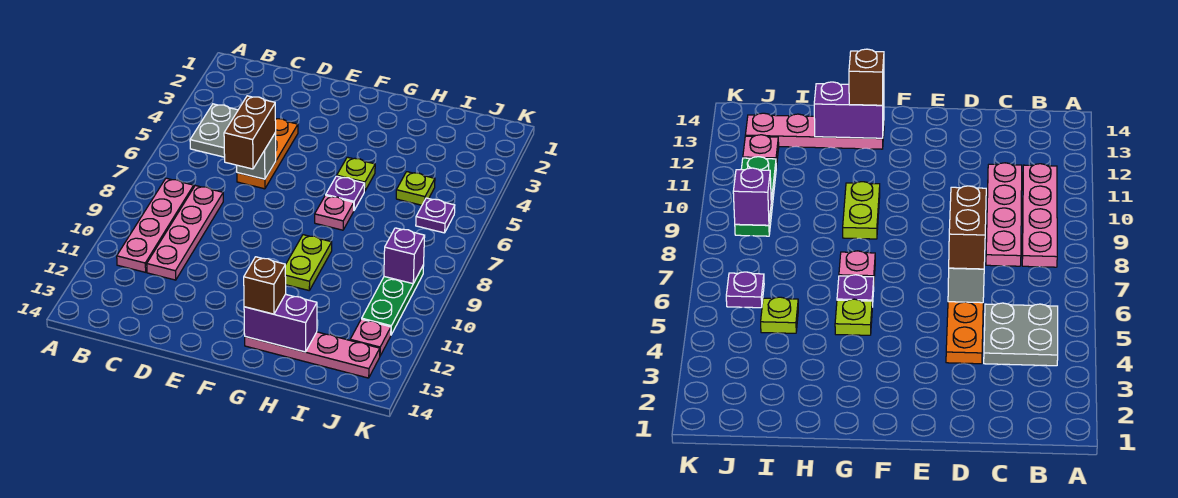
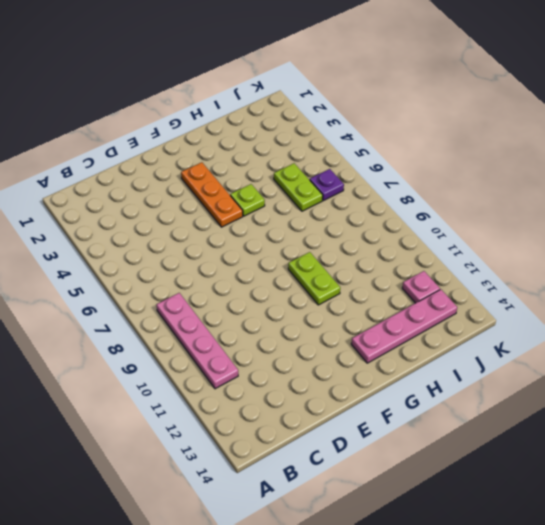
orange plate F3:F5 level 1 -> orange plate D4:D6 level 1
lime plate I5:I6 level 1 -> lime plate I5 level 1
none -> grey plate B4:C5 level 1
none -> pink plate C8:C11 level 1
none -> purple plate G6 level 1

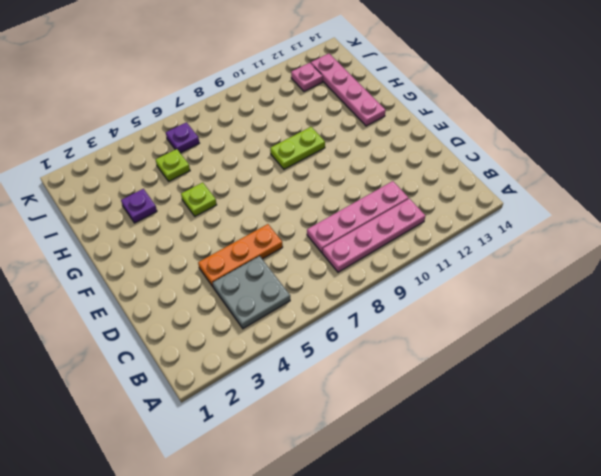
purple plate H3 level 1 -> purple plate G6 level 1
none -> pink plate G7 level 1
none -> green plate J9:J11 level 1
none -> grey brick D6 level 2

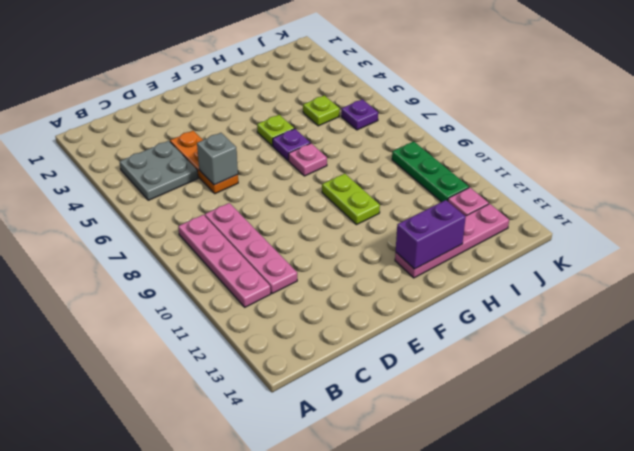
none -> purple brick J9 level 2
none -> brown brick D6:D7 level 3
none -> brown brick G13 level 3

